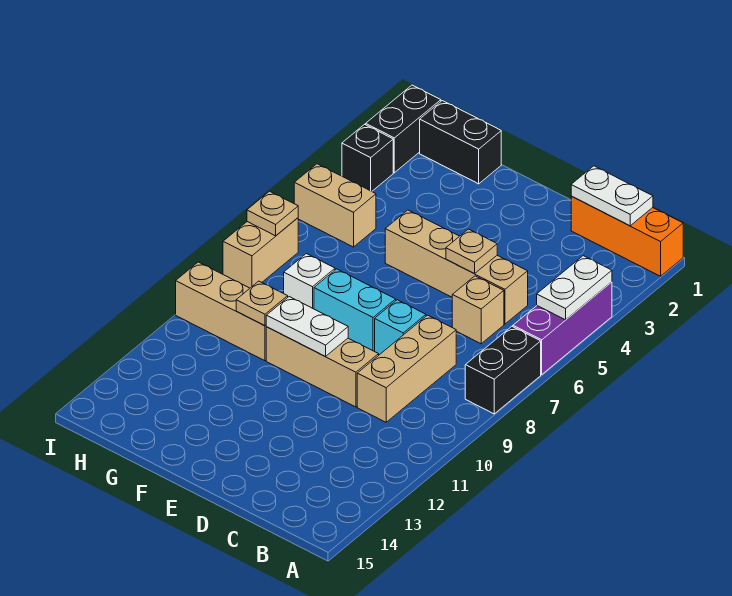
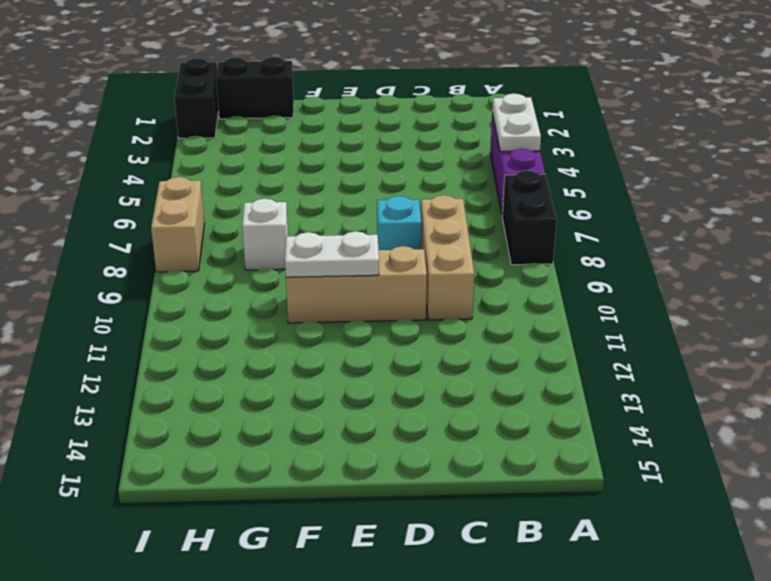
none -> orange brick A1:C1 level 1
none -> tan brick C5:F5 level 1
none -> tan brick C6 level 1

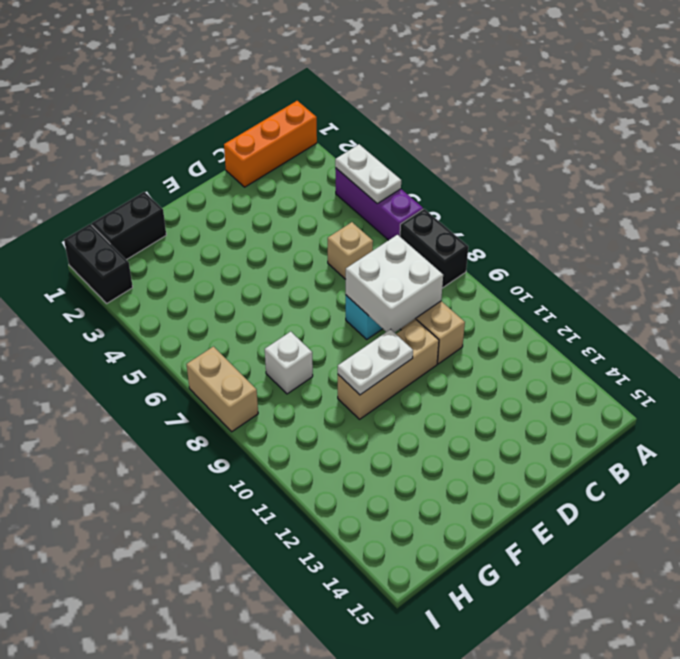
white brick C8:D9 level 2 -> none
none -> tan brick C5:F5 level 1
none -> cyan brick E8:F8 level 1
none -> tan brick G10:I10 level 1

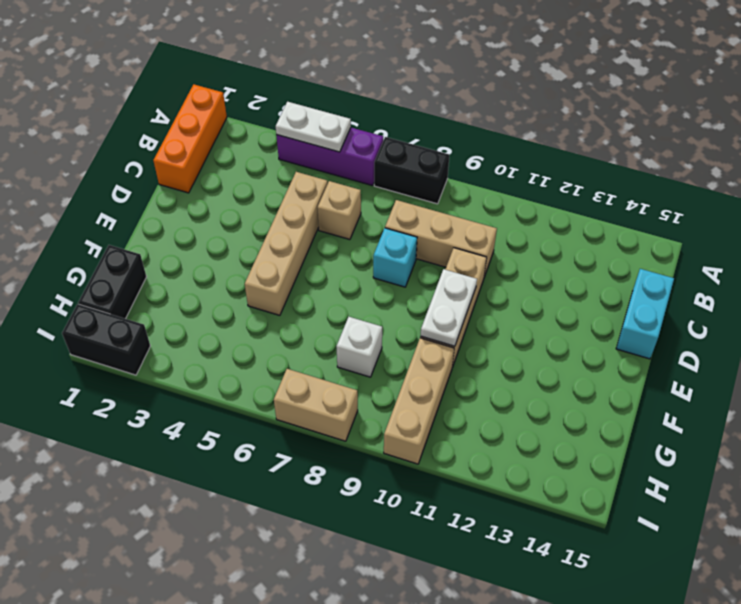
cyan brick C15:D15 level 1 -> cyan brick E8:F8 level 1
none -> tan brick H5:I5 level 1
none -> black brick I3 level 1
none -> white plate B1:C1 level 2

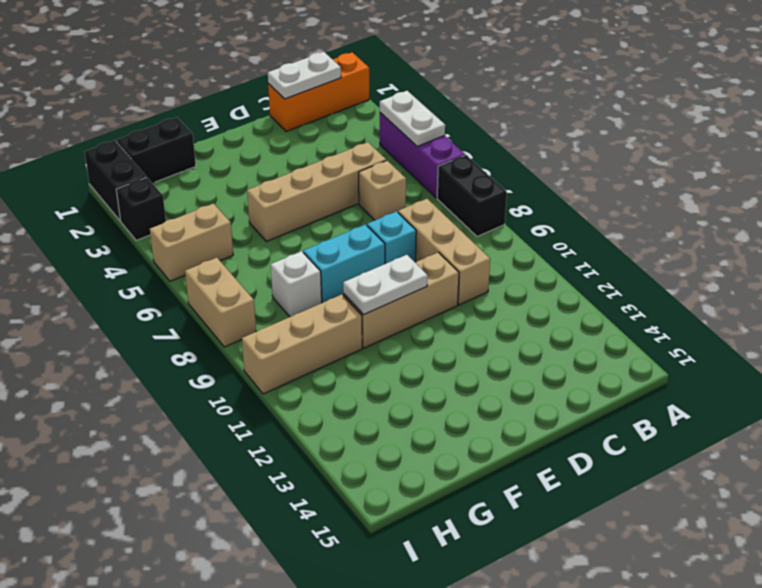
none -> tan plate D5 level 2
none -> tan plate G10 level 2
none -> tan plate I7 level 2

